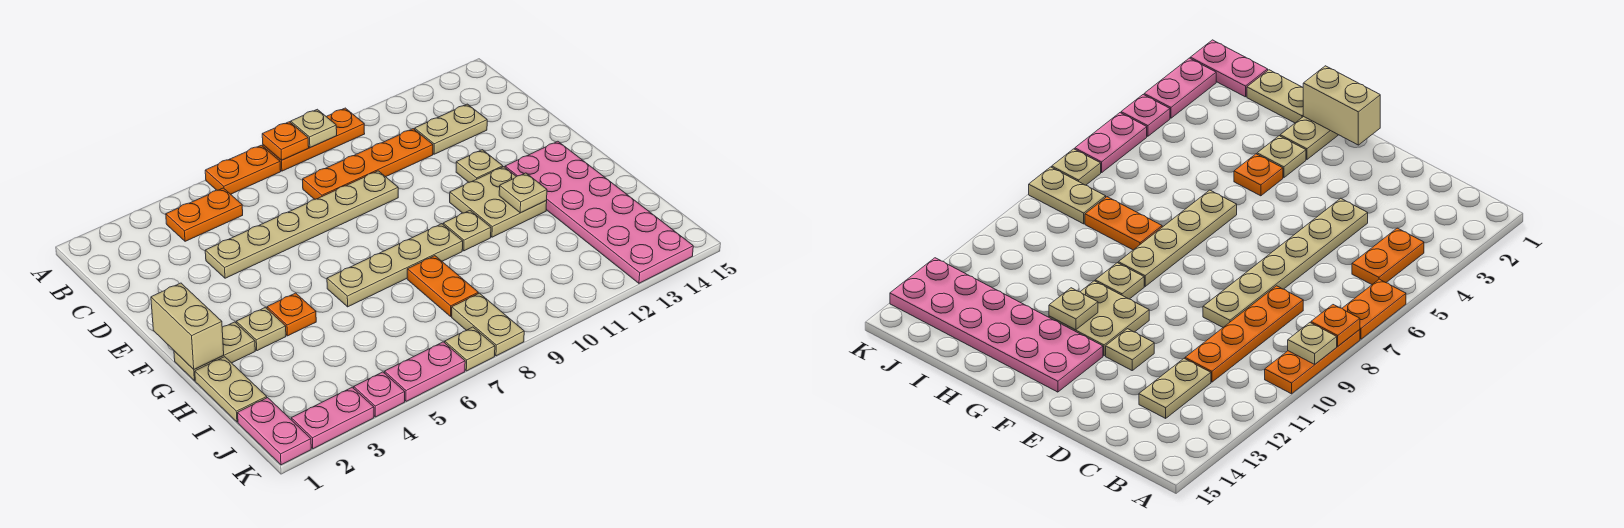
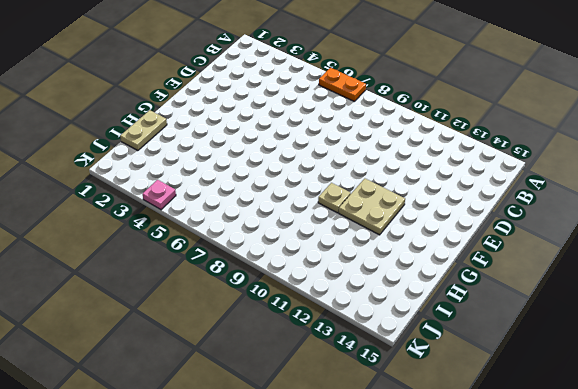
none -> orange plate A8:A10 level 1
none -> orange plate B4:B5 level 1
none -> orange plate C8:C11 level 1

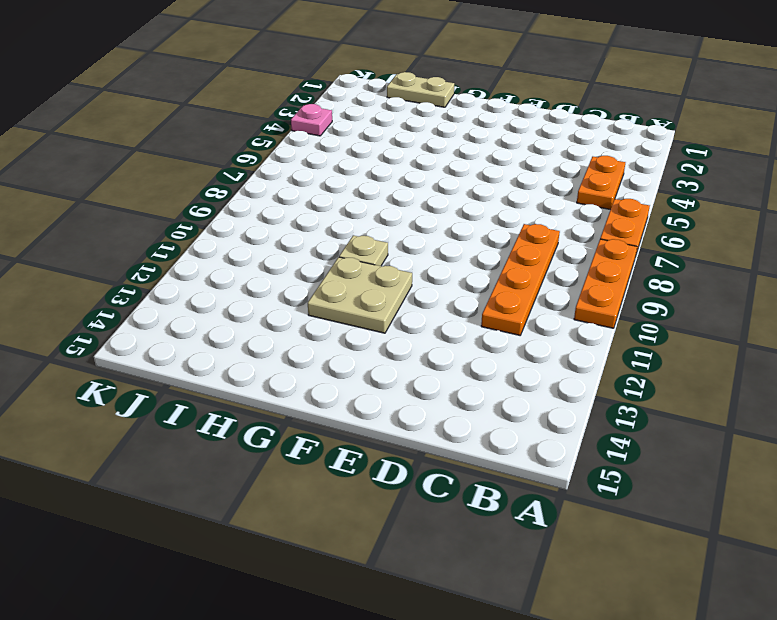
none -> tan plate C12:C13 level 1
none -> tan plate D4:D9 level 1
none -> tan plate E12 level 1

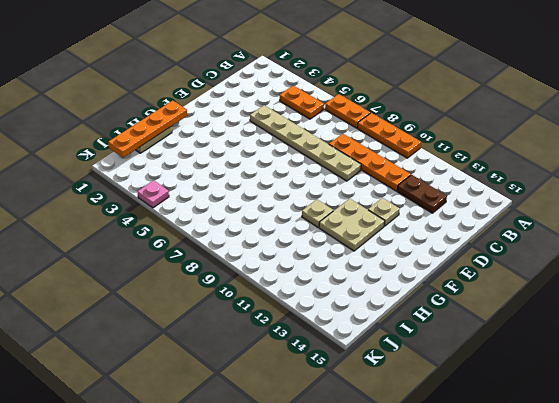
brown plate C12:C13 level 1 -> tan plate C12:C13 level 1
orange plate G1:J1 level 2 -> tan brick F1:G1 level 2
none -> pink plate F13:K14 level 1
none -> tan plate G1:G2 level 1
none -> tan plate G3 level 1

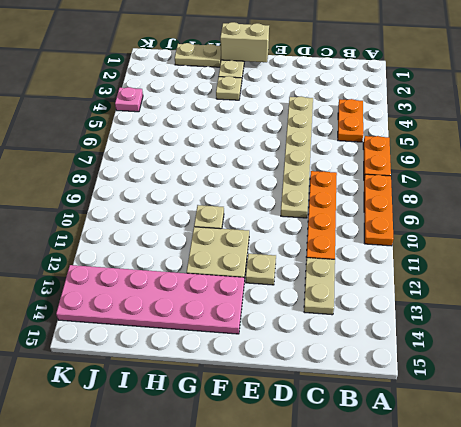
none -> orange plate G4 level 1
none -> tan plate G6:G9 level 1
none -> orange plate H8:I8 level 1

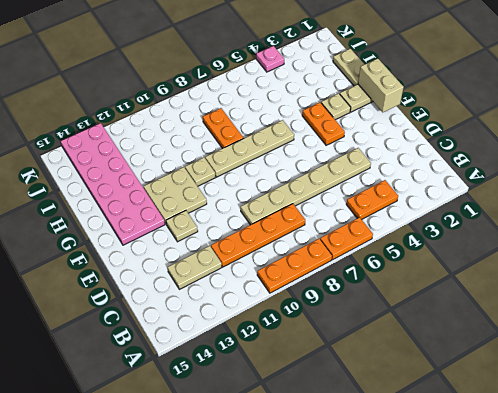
orange plate F4:G4 level 1 -> orange plate G4 level 1
none -> pink plate J1:K1 level 1
none -> tan plate J8:K8 level 1
none -> pink plate K2:K3 level 1

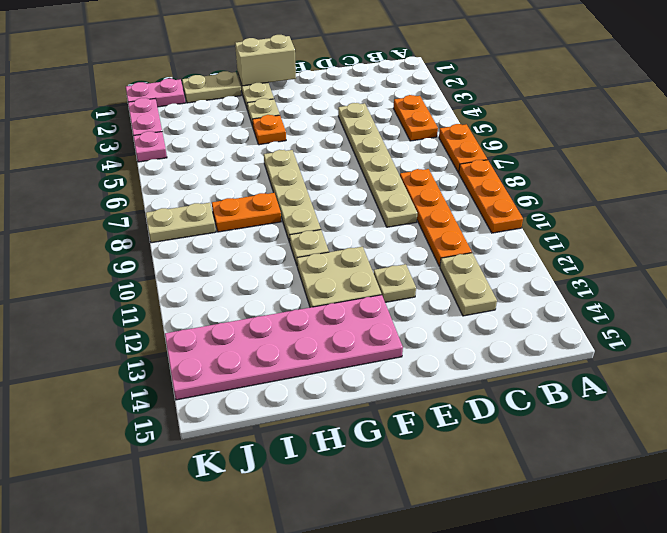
none -> pink plate K5:K6 level 1
none -> tan plate K7 level 1
none -> orange plate A8 level 2

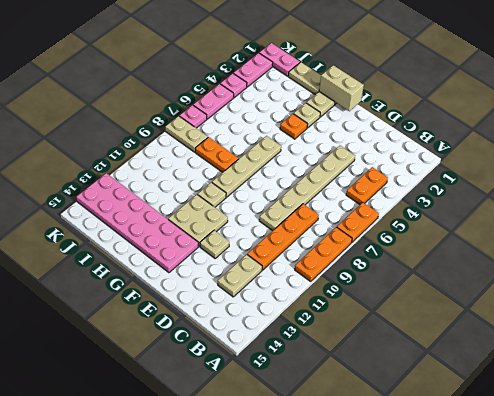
pink plate K7 level 1 -> tan plate K7 level 1
none -> orange plate A8 level 2
none -> tan plate A9 level 2
none -> tan plate G12 level 2

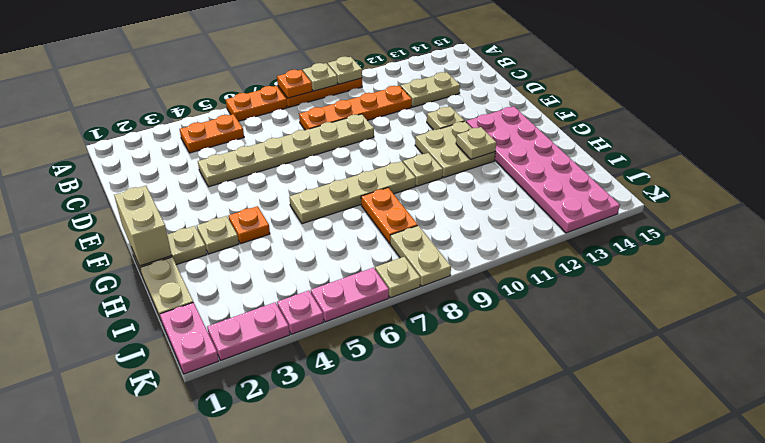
tan plate A10 level 2 -> none

